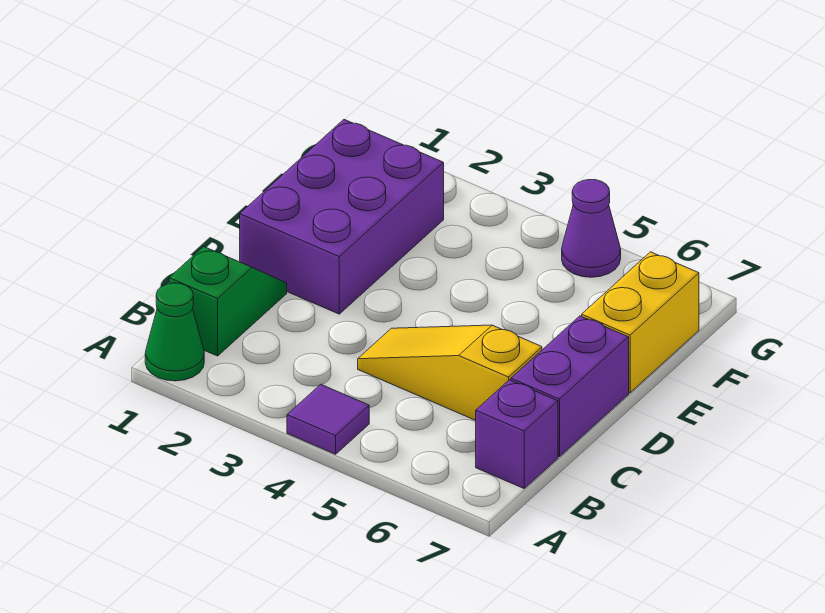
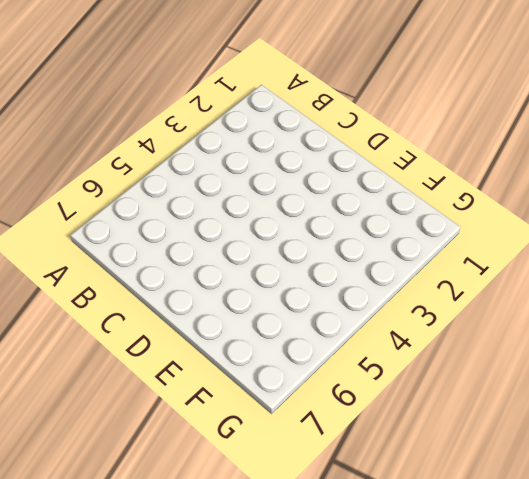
none -> green cone A1 level 1
none -> purple tile A4 level 1

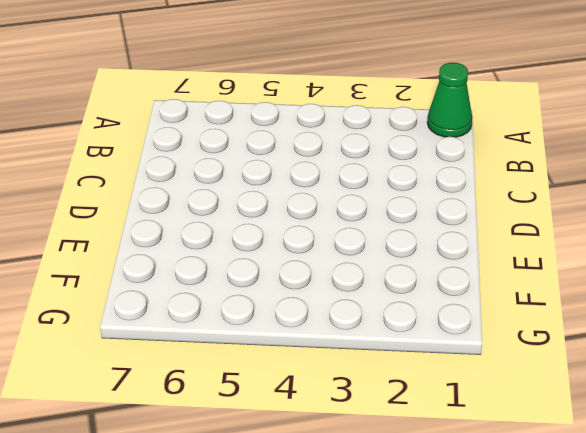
none -> purple tile A4 level 1
none -> green slope B1:C1 level 1 top B

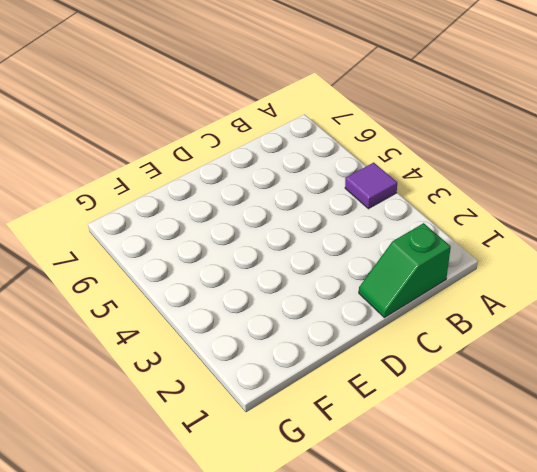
none -> green cone A1 level 1
none -> purple brick B7 level 1

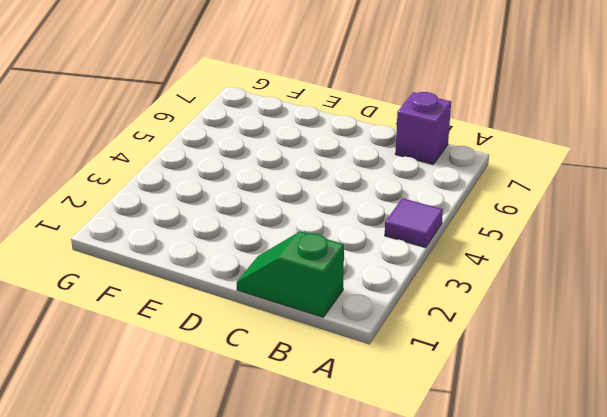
none -> green cone A1 level 1
none -> yellow slope C4:C6 level 1 top 6

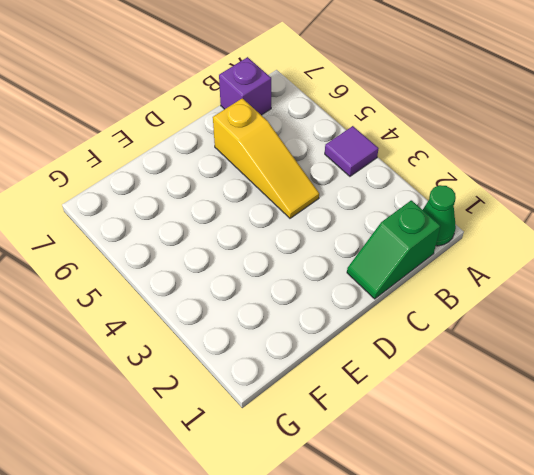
none -> purple brick C7:D7 level 1
none -> purple brick D1:F2 level 1

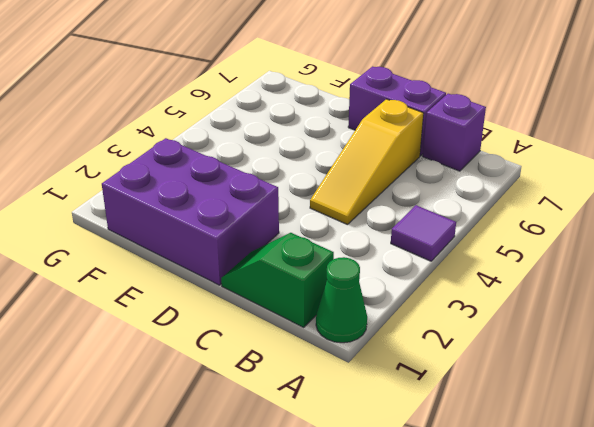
none -> yellow brick E7:F7 level 1
none -> purple cone G5 level 1

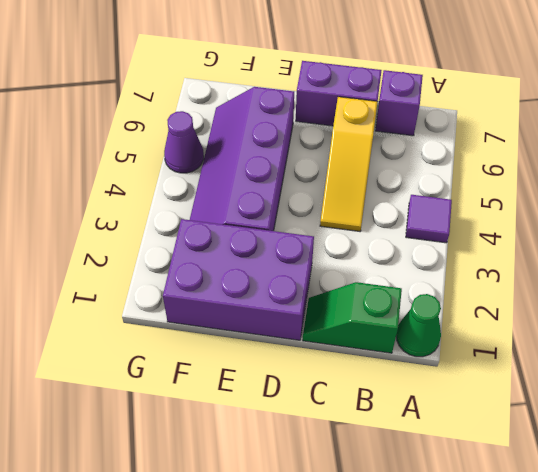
purple slope E3:F6 level 1 top E -> none
none -> yellow brick E7:F7 level 1

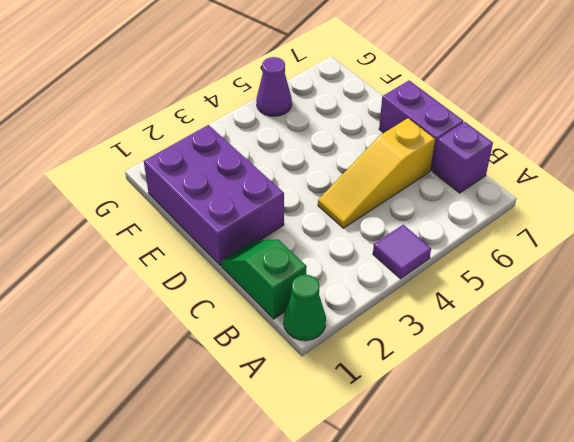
none -> yellow brick E7:F7 level 1

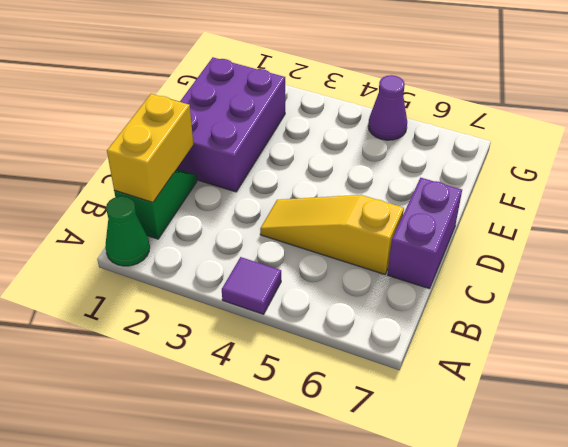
yellow brick B1:C1 level 2 -> yellow brick E7:F7 level 1
none -> purple brick B7 level 1

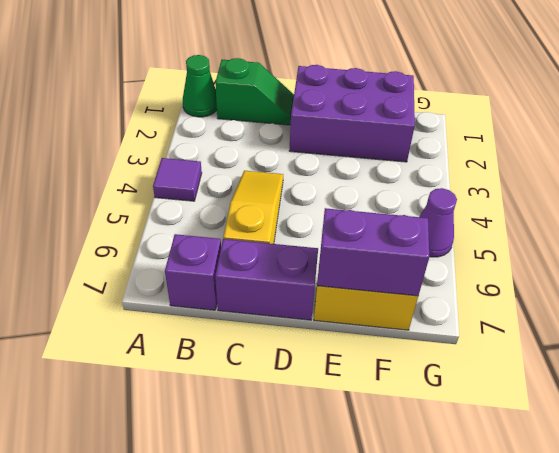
purple brick E7:F7 level 2 -> none

